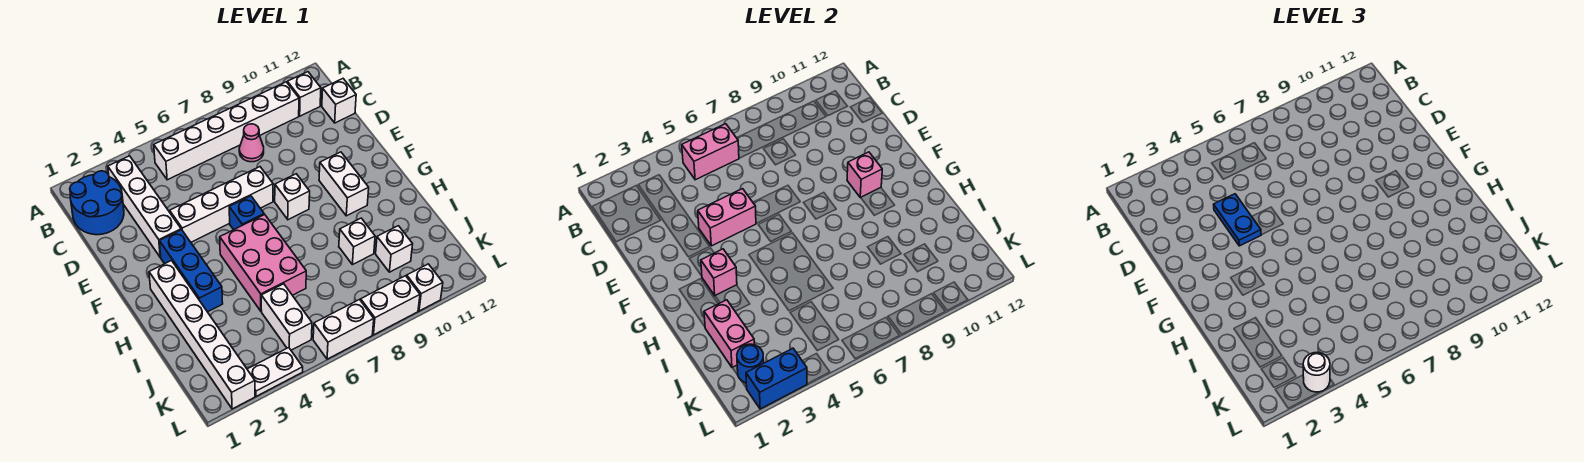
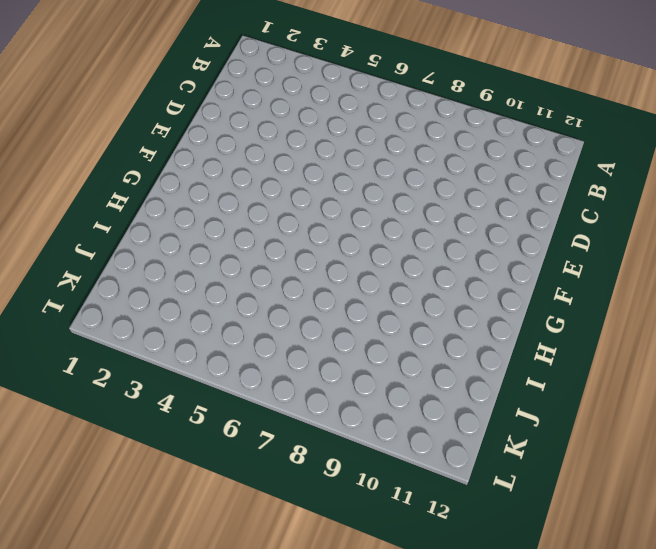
none -> blue round brick B1:C2 level 1
none -> white brick B3:E3 level 1
none -> white brick B5:B10 level 1

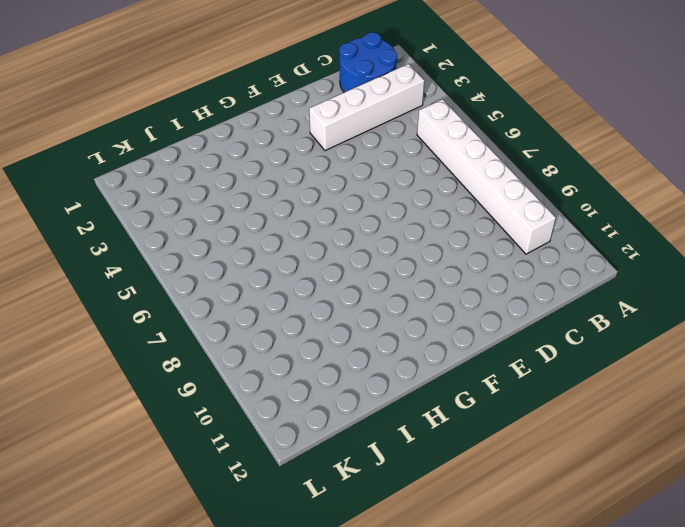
none -> white brick B11 level 1
none -> pink cone C8 level 1
none -> white brick C12 level 1

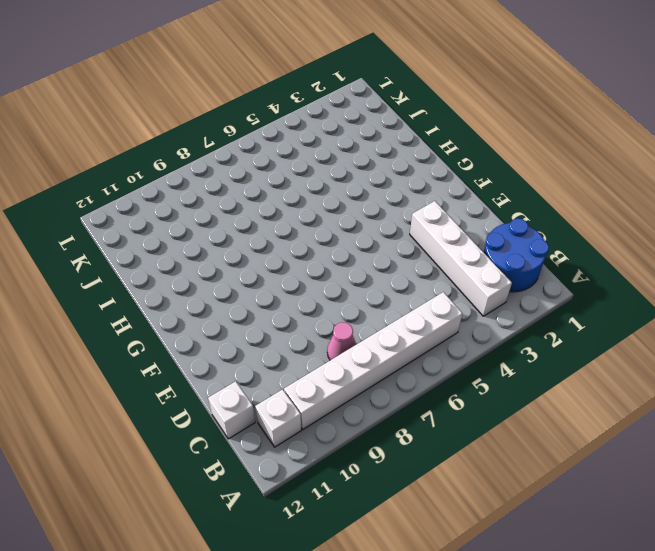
none -> white brick E4:E7 level 1
none -> blue brick F3:H3 level 1
none -> blue brick F6 level 1

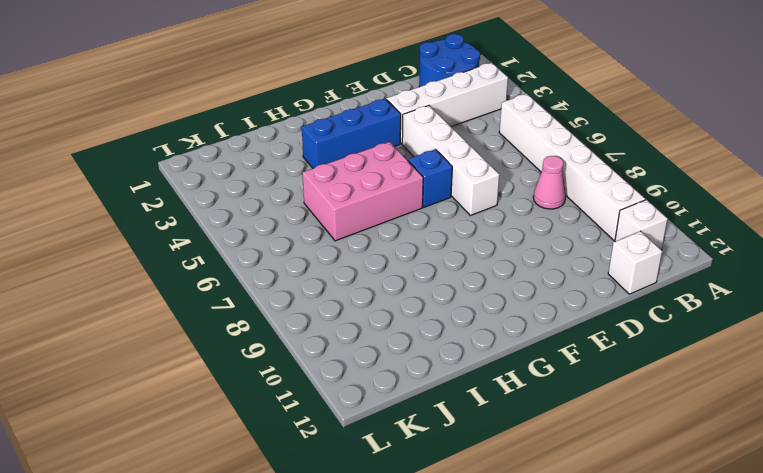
none -> white brick F8 level 1
none -> white brick F10:G10 level 1
none -> white brick G2:L2 level 1

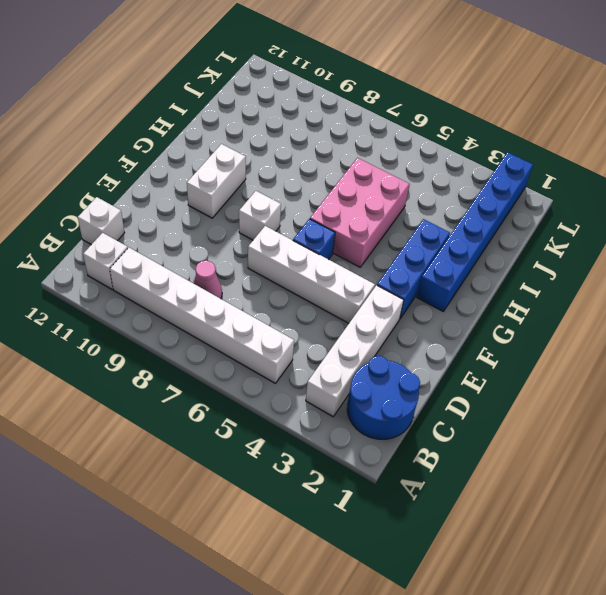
blue brick G2:L2 level 1 -> white brick G2:L2 level 1
none -> white brick I9 level 1
none -> white brick J5:K5 level 1
none -> white brick J10 level 1

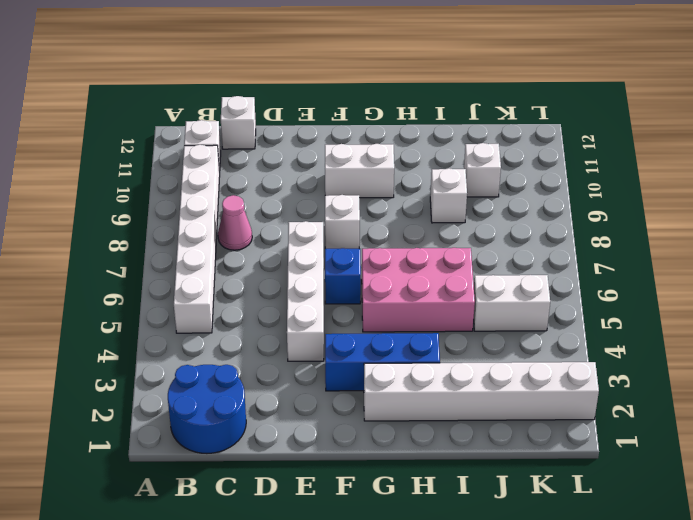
none -> white brick B3:E3 level 1
none -> white plate L3:L4 level 1
none -> white brick L6:L7 level 1

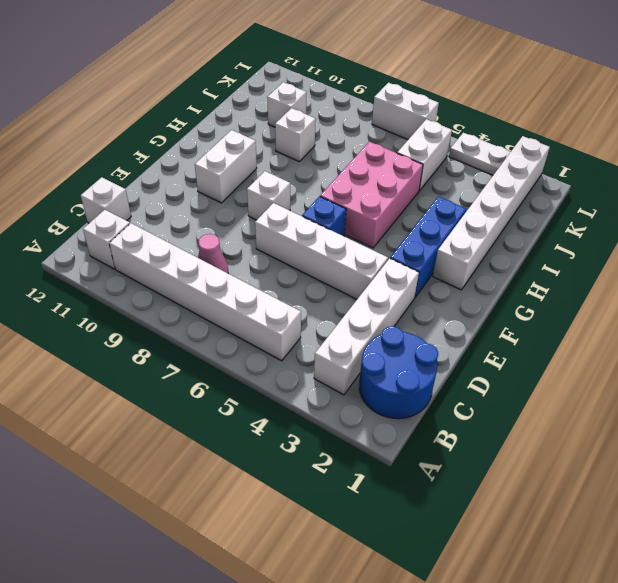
none -> white brick L8:L9 level 1
none -> white brick L10 level 1
none -> pink brick B5:B6 level 2

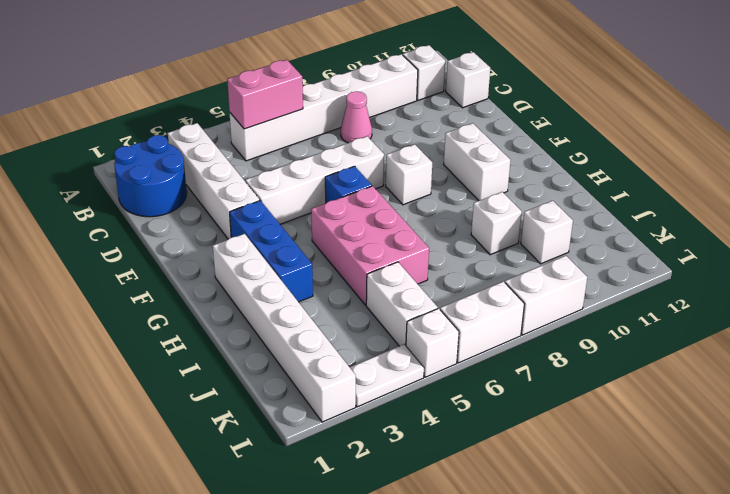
white brick L5 level 1 -> white brick L10 level 1
none -> pink brick E4:E5 level 2
none -> pink brick F10 level 2
none -> pink brick G3 level 2

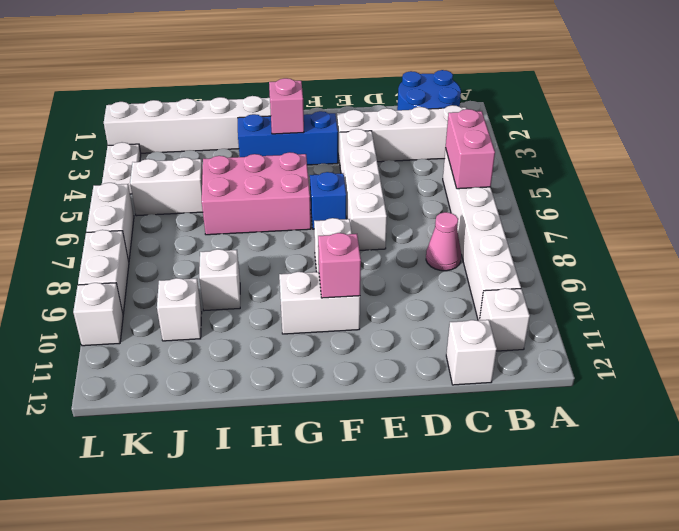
none -> pink brick E4:E5 level 2
none -> pink brick I2:J2 level 2
none -> blue round brick K2 level 2

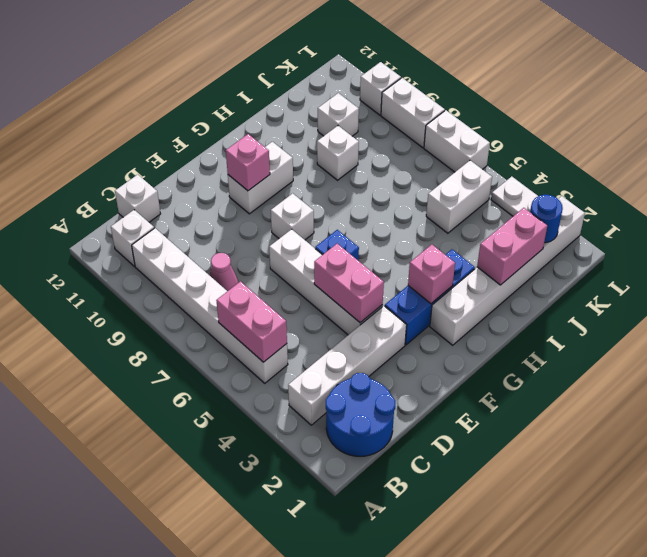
none -> pink brick G5:I6 level 1
none -> blue brick L2:L3 level 2
none -> blue plate D4:E4 level 3

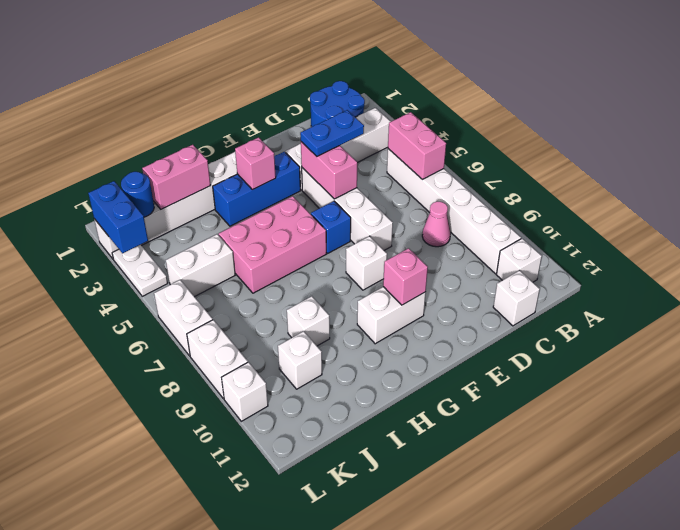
none -> white round brick L3 level 3

